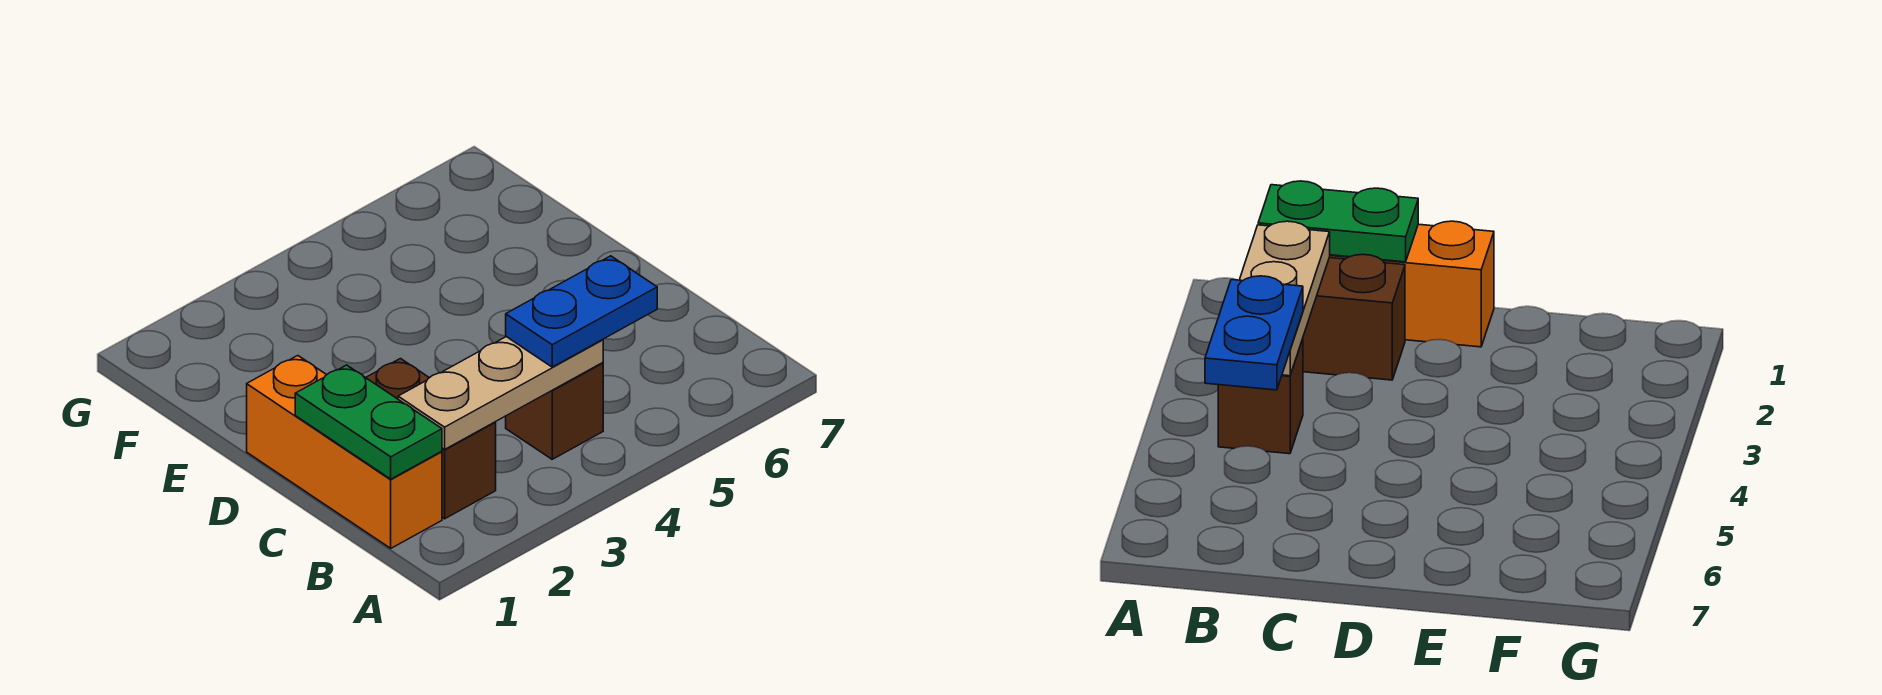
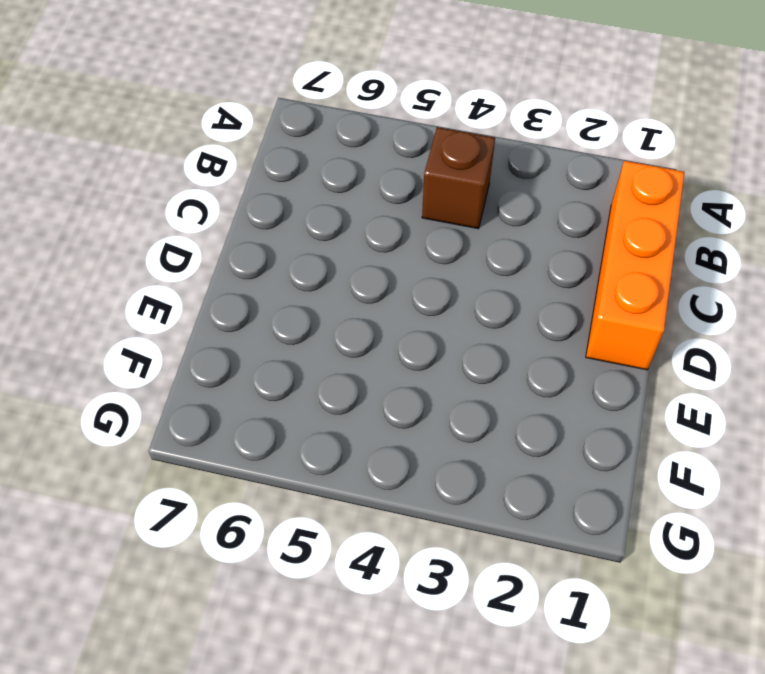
none -> brown brick B2:C2 level 1
none -> green plate B1:C1 level 2

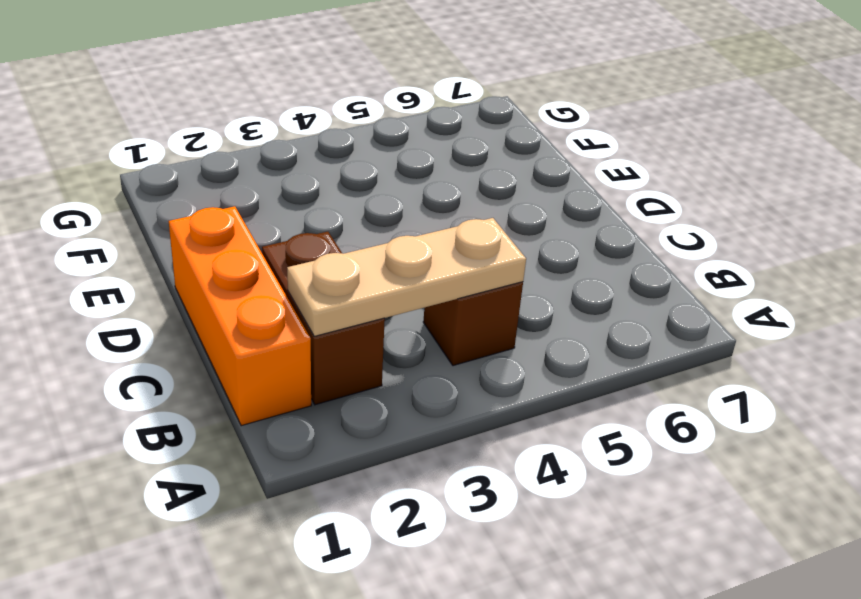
none -> green plate B1:C1 level 2
none -> blue plate B4:B5 level 3

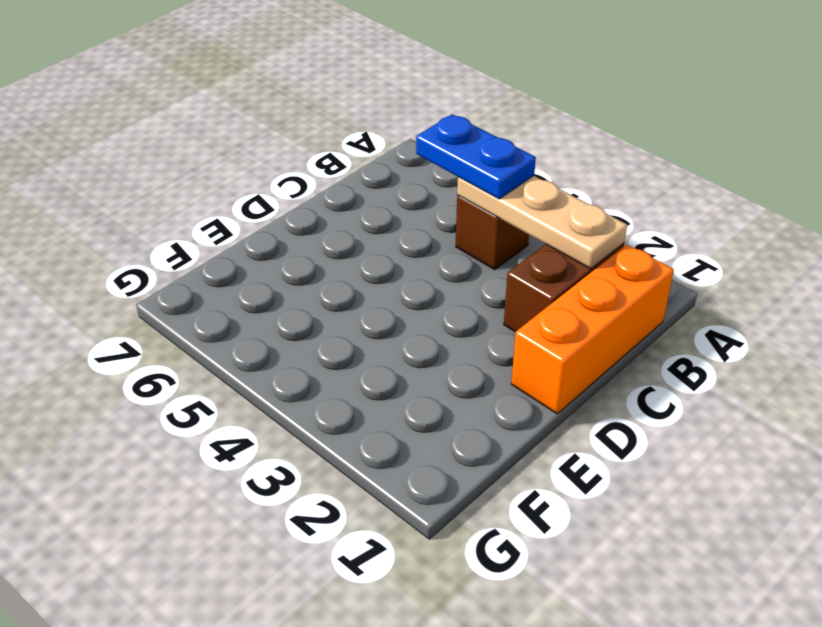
none -> green plate B1:C1 level 2

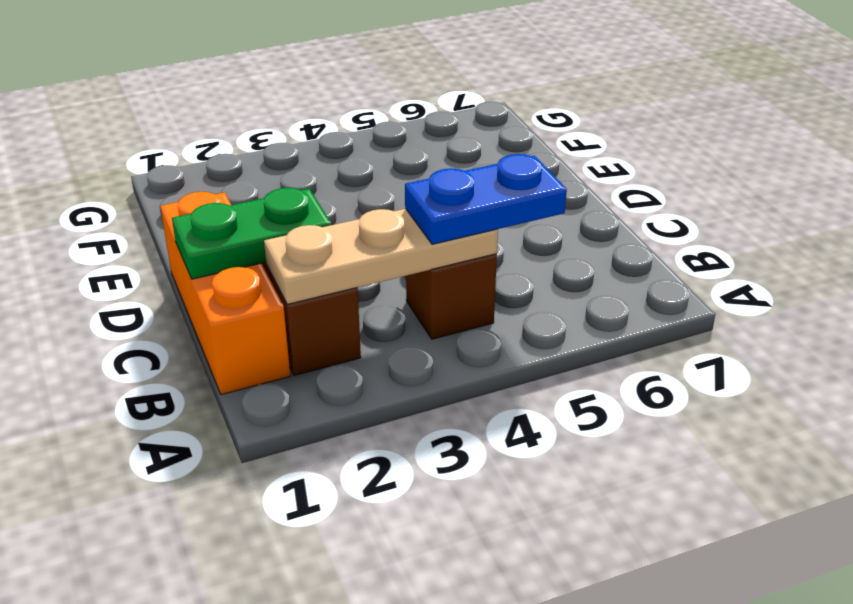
green plate C1:C2 level 2 -> green plate B1:C1 level 2

